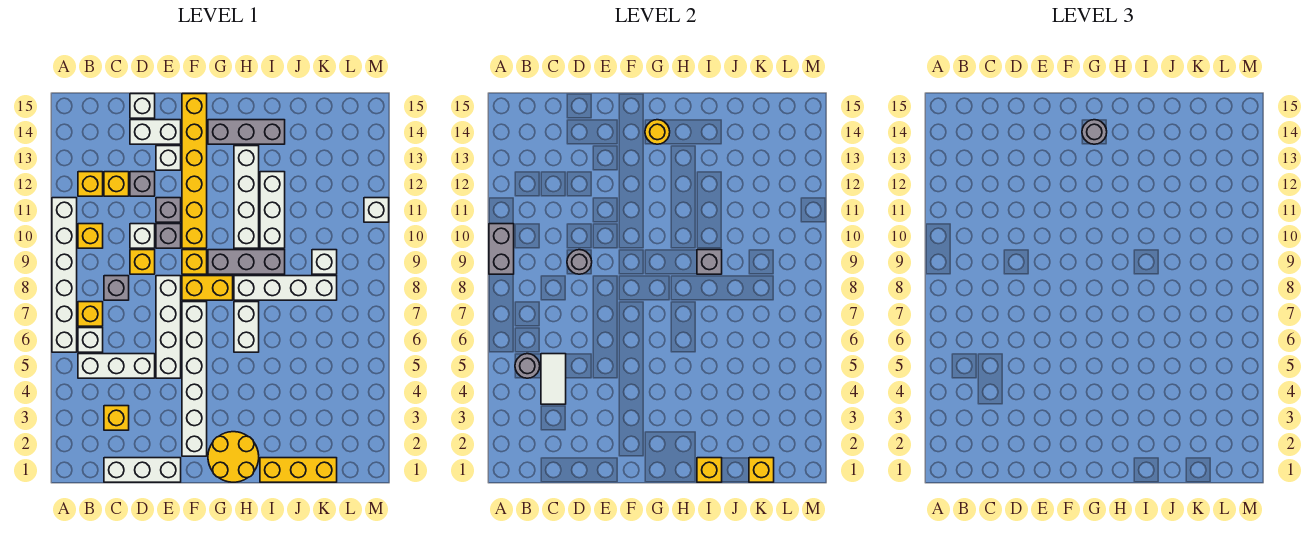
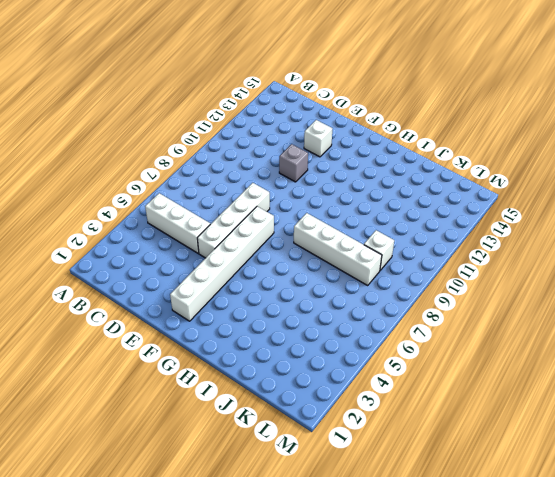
none -> white brick A6:A11 level 1
none -> white brick B6 level 1
none -> yellow brick B7 level 1
none -> yellow brick B10 level 1

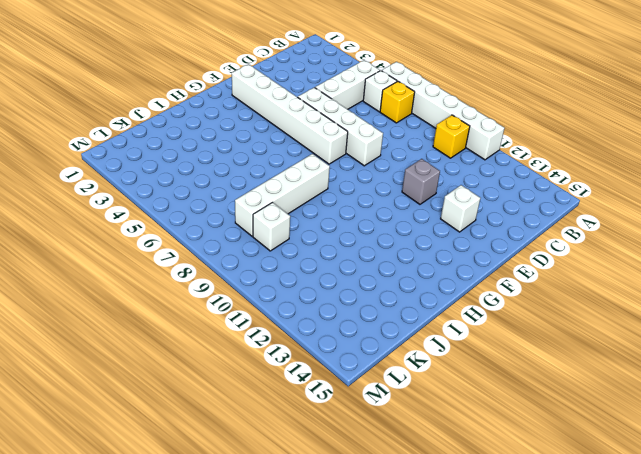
none -> yellow brick B12 level 1
none -> white brick C1:E1 level 1
none -> yellow brick C3 level 1
none -> grey brick C8 level 1

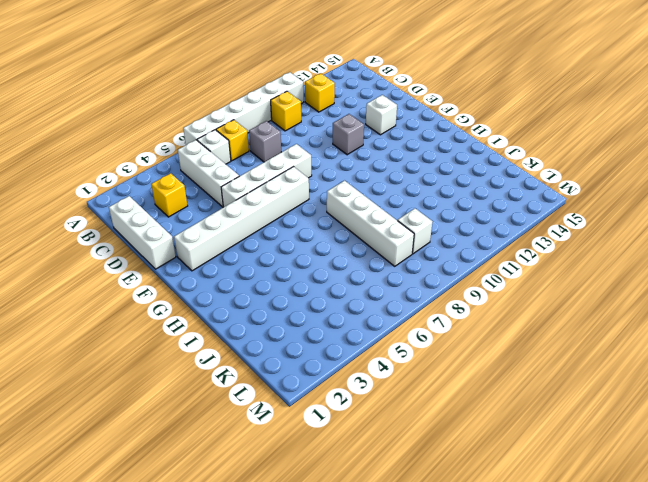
none -> yellow brick C12 level 1
none -> yellow brick D9 level 1
none -> white brick D10 level 1
none -> grey brick D12 level 1

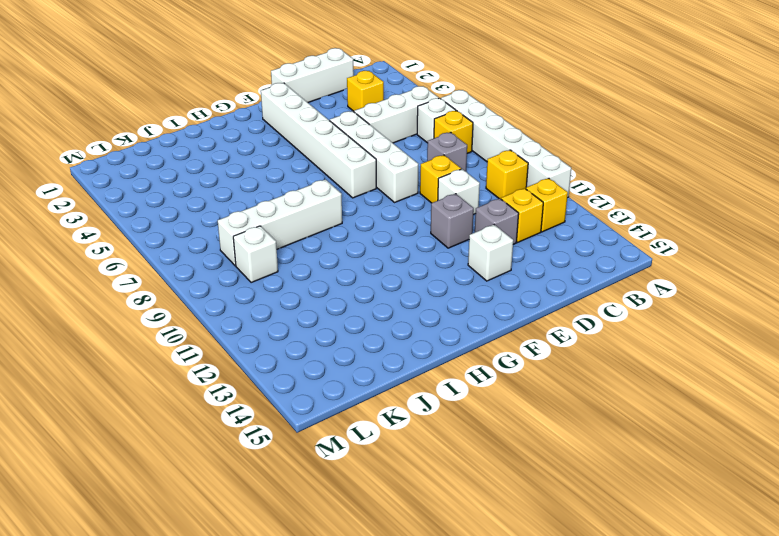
none -> white brick D14:E14 level 1
none -> white brick D15 level 1
none -> grey brick E10 level 1
none -> yellow brick F8:G8 level 1

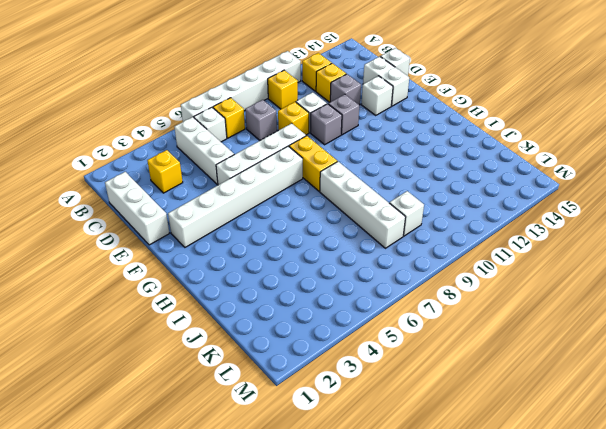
none -> yellow brick F9 level 1
none -> yellow brick F10:F15 level 1
none -> yellow round brick G1:H2 level 1
none -> grey brick G9:I9 level 1

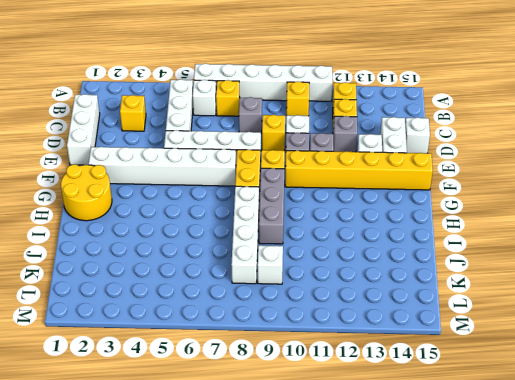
none -> grey brick G14:I14 level 1
none -> white brick H6:H7 level 1
none -> white brick H10:H13 level 1
none -> yellow brick I1:K1 level 1

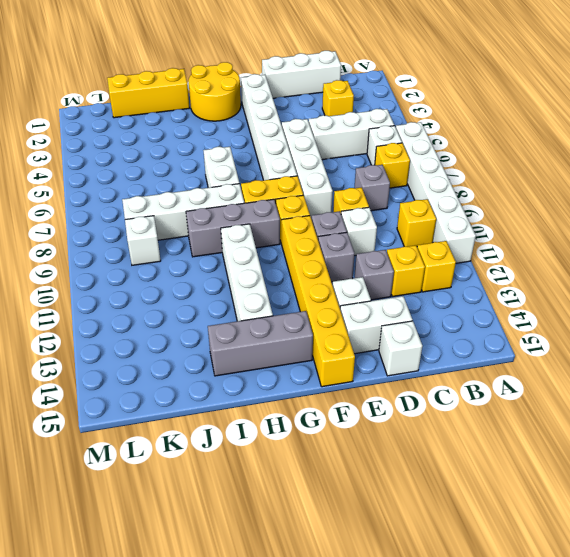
none -> white brick I10:I12 level 1
none -> white brick M11 level 1
none -> grey brick A9:A10 level 2
none -> grey round brick B5 level 2

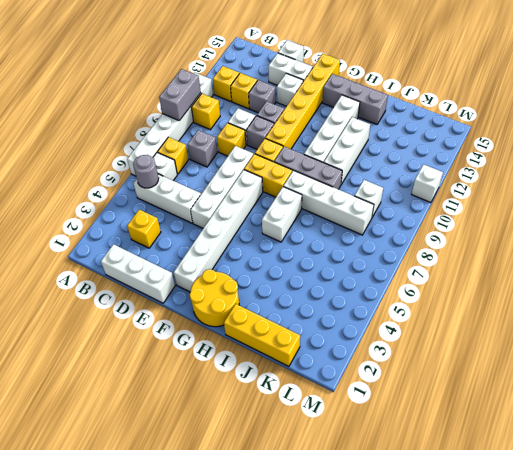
none -> white tile C4:C5 level 2
none -> grey round brick D9 level 2
none -> yellow round brick G14 level 2
none -> yellow brick I1 level 2

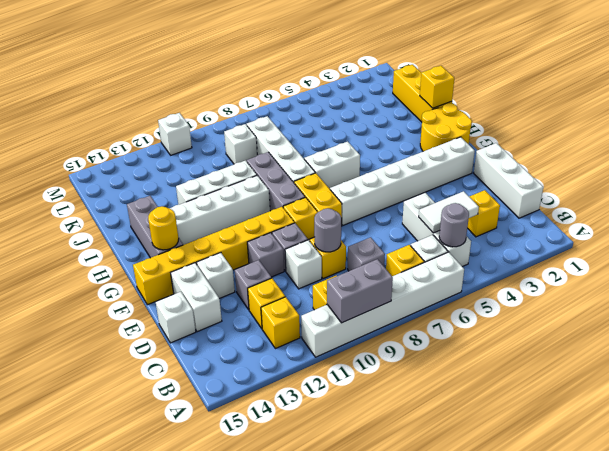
none -> white brick E5:E8 level 1
none -> grey brick I9 level 2
none -> yellow brick K1 level 2
none -> grey round brick G14 level 3

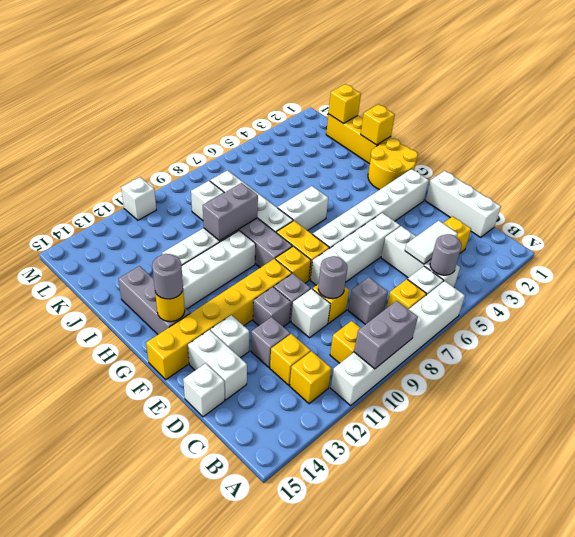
grey brick I9:I10 level 2 -> grey brick I9 level 2

